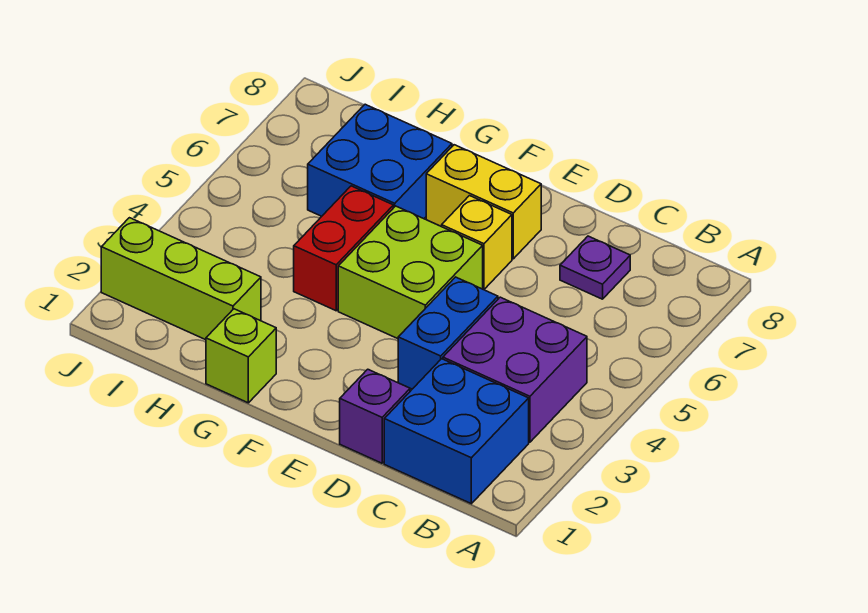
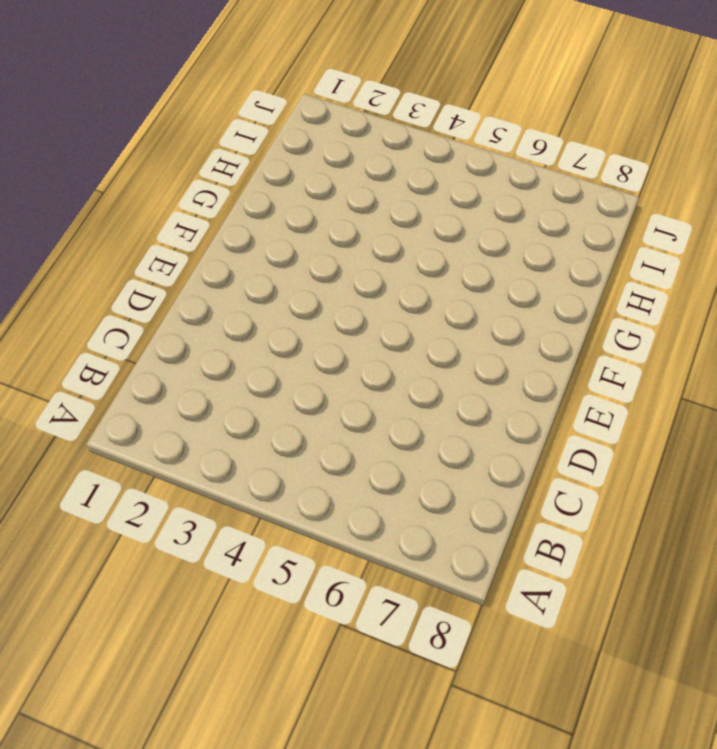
none -> blue brick B1:C2 level 1
none -> purple brick B3:C4 level 1
none -> purple plate C7 level 1

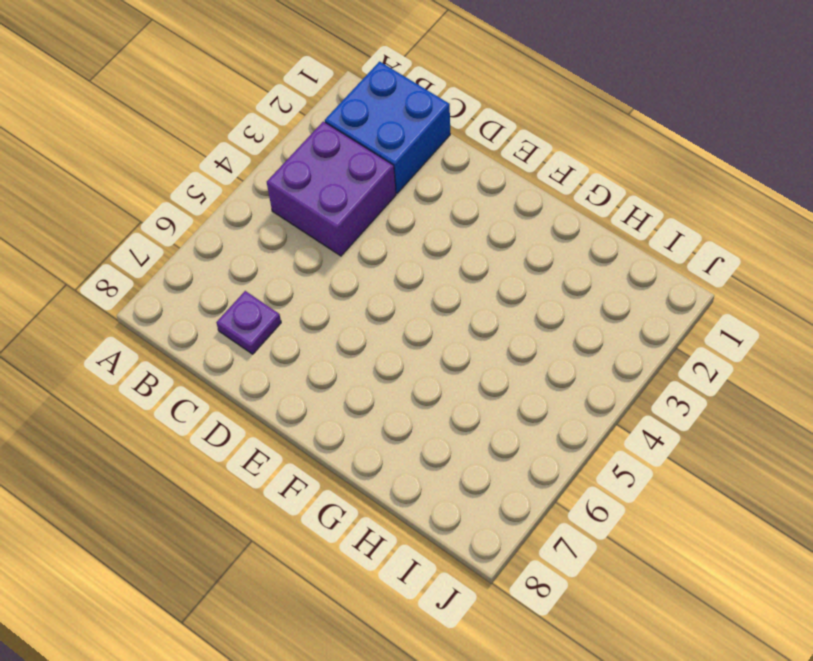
none -> purple brick D1 level 1
none -> blue brick D3:D4 level 1
none -> lime brick E4:F5 level 1

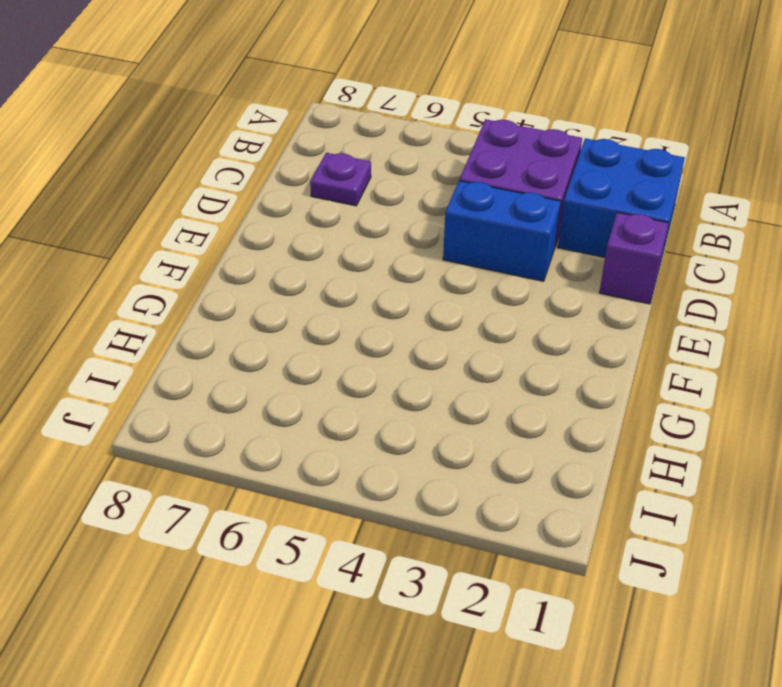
none -> lime brick E4:F5 level 1
none -> yellow brick E6 level 1
none -> yellow brick E7:F7 level 1

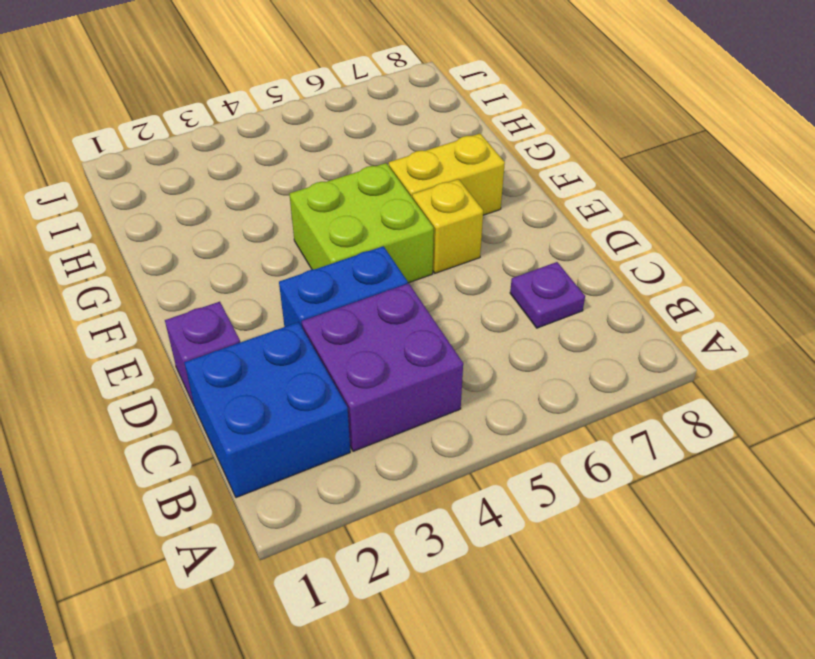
yellow brick F6:F7 level 1 -> yellow brick E7:F7 level 1
none -> lime brick G1 level 1
none -> red brick G4:G5 level 1
none -> blue brick G6:H7 level 1

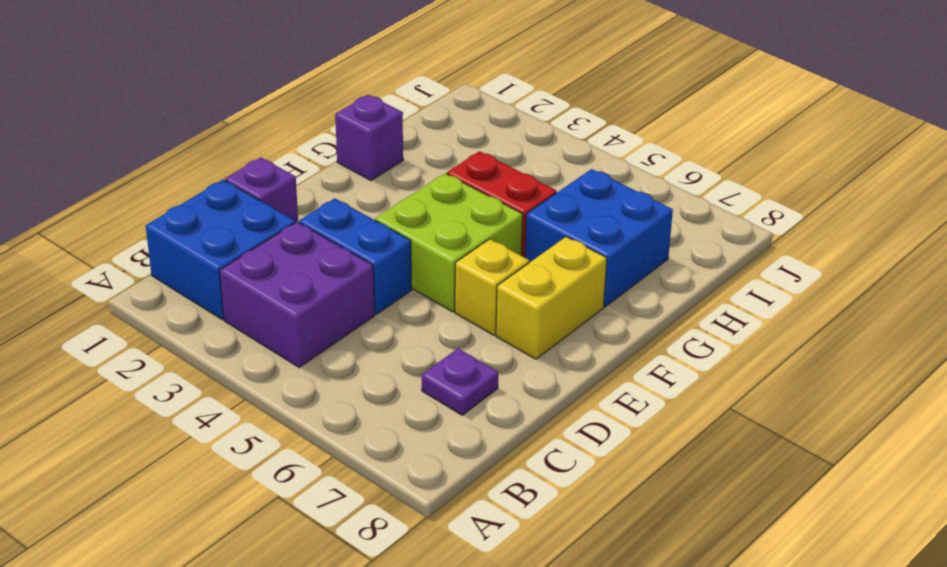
purple brick G1 level 1 -> lime brick G1 level 1
none -> lime brick H2:J2 level 1

